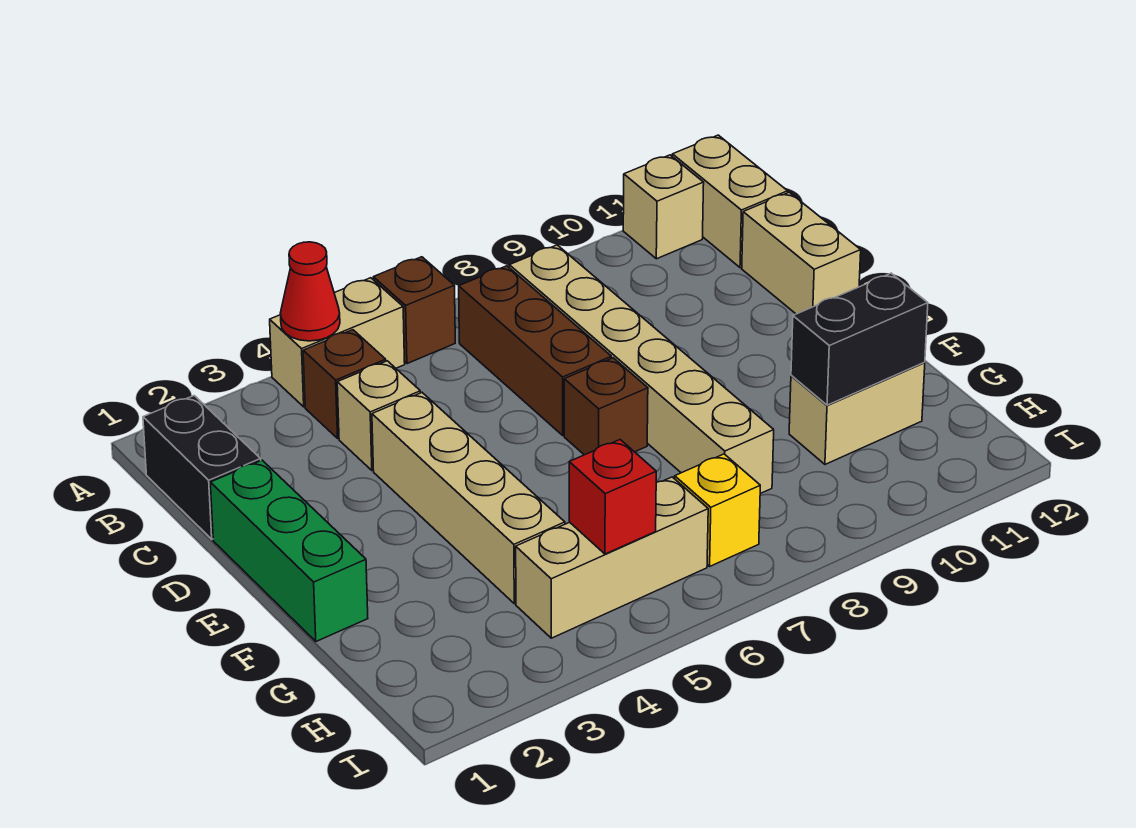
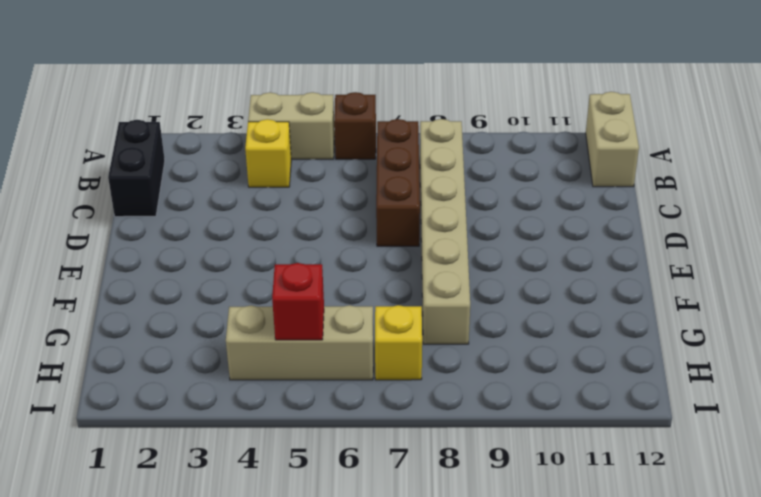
yellow brick B4 level 1 -> brown brick B4 level 1
none -> tan brick A11 level 1
none -> tan brick C4 level 1
none -> tan brick C12:D12 level 1

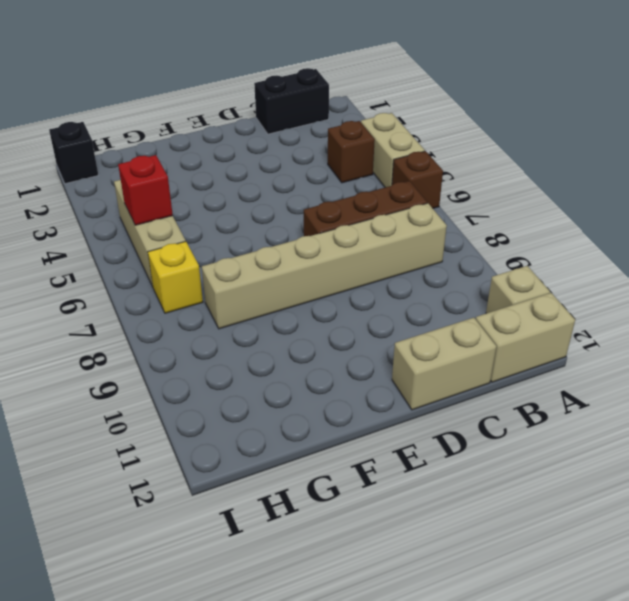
black brick I1 level 1 -> none
none -> tan brick C4 level 1
none -> green brick D1:F1 level 1
none -> tan brick D4:G4 level 1

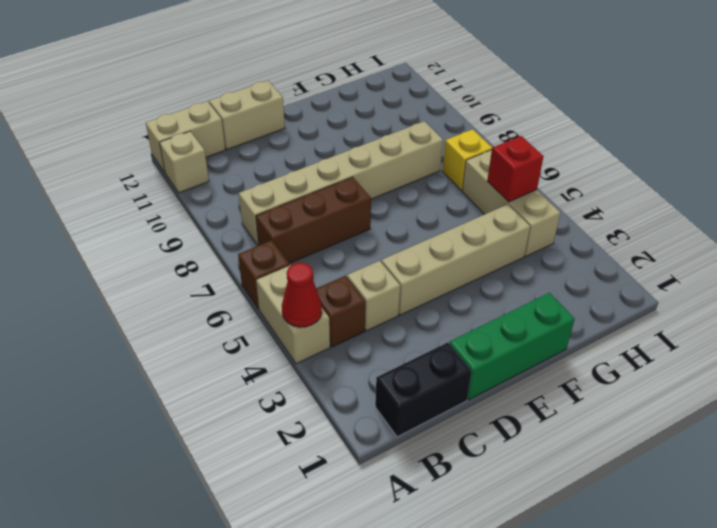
none -> brown brick E7 level 1
none -> tan brick G10:G11 level 1
none -> black brick G10:G11 level 2

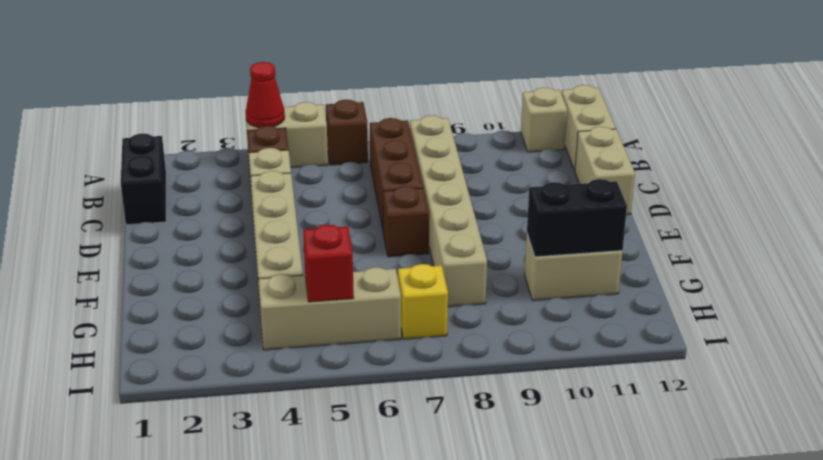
none -> green brick D1:F1 level 1

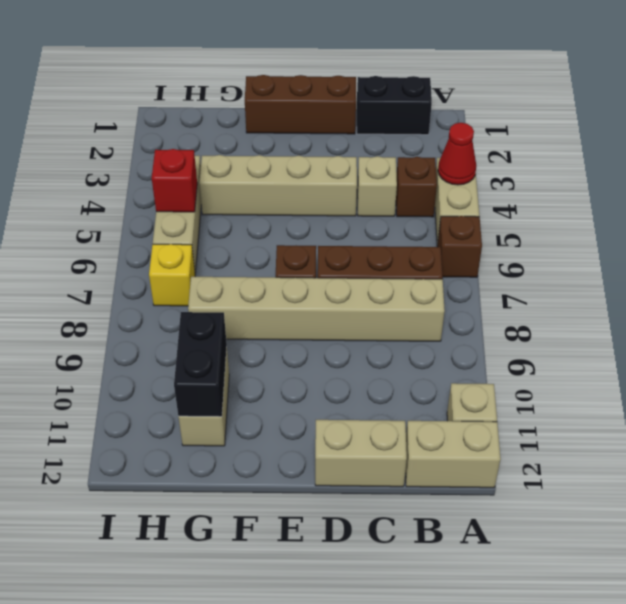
brown brick D1:F1 level 1 -> green brick D1:F1 level 1

